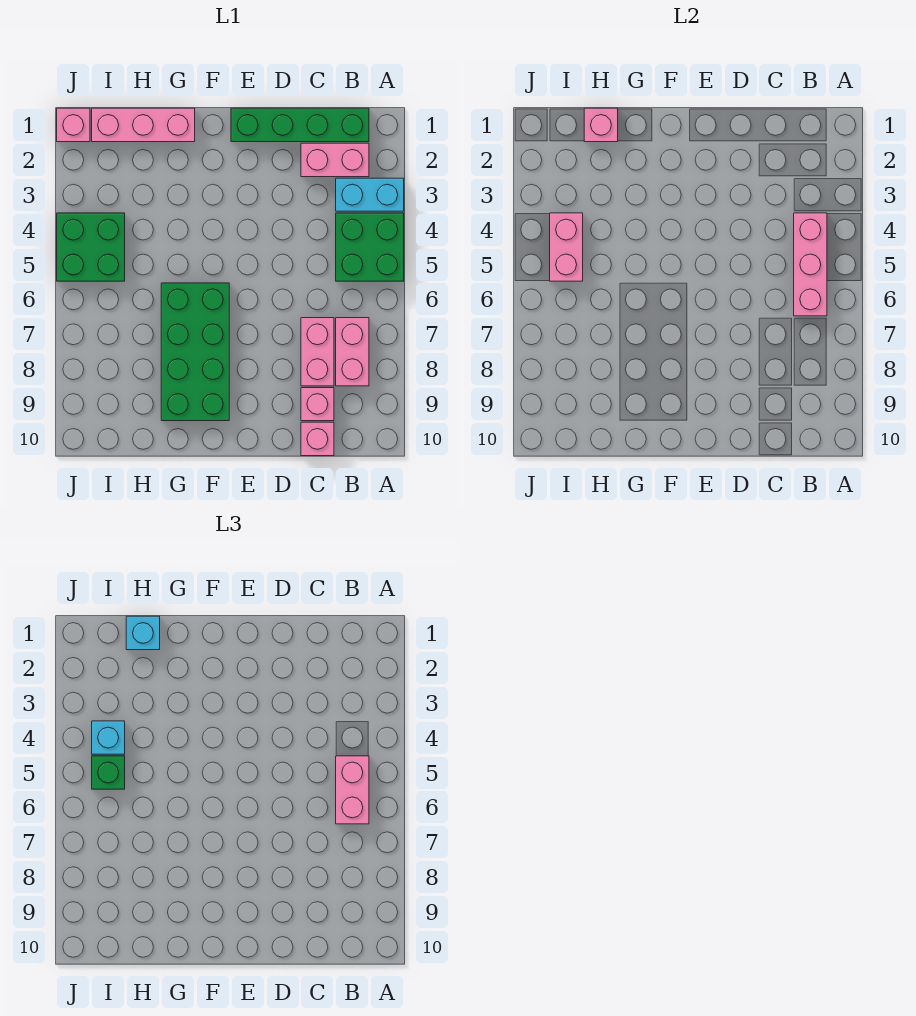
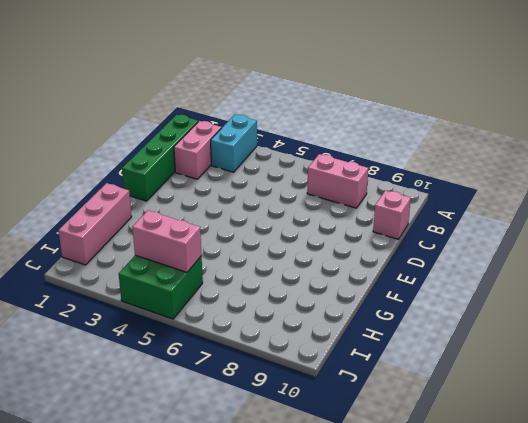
none -> green brick A4:B5 level 1
none -> pink brick C7:C8 level 1
none -> pink brick C9 level 1

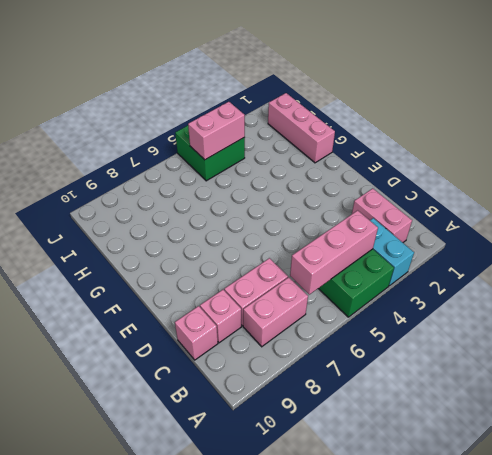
none -> green brick B1:E1 level 1
none -> green brick F6:G9 level 1
none -> pink brick J1 level 1

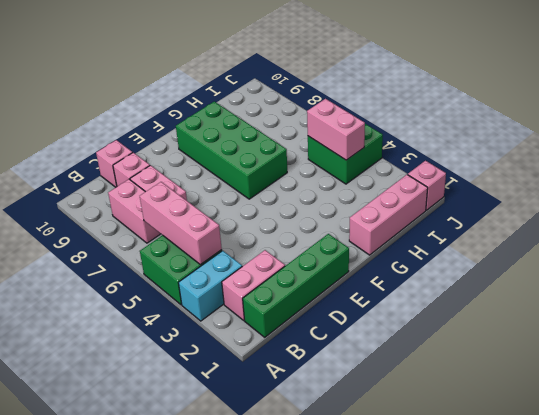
none -> pink brick H1 level 2
none -> pink brick B5:B6 level 3
none -> cyan brick H1 level 3

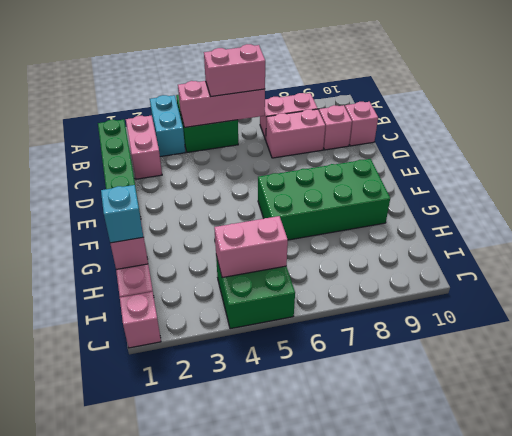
none -> cyan brick I4 level 3
none -> green brick I5 level 3

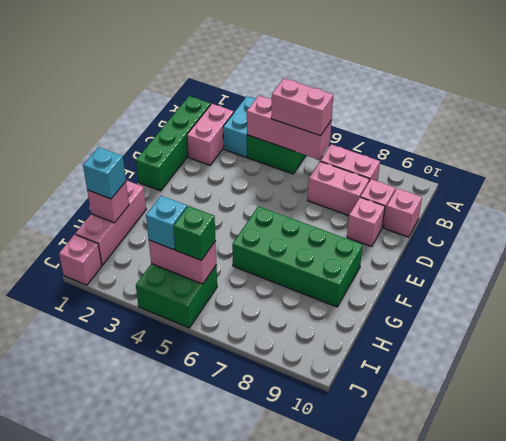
pink brick D9 level 1 -> none

